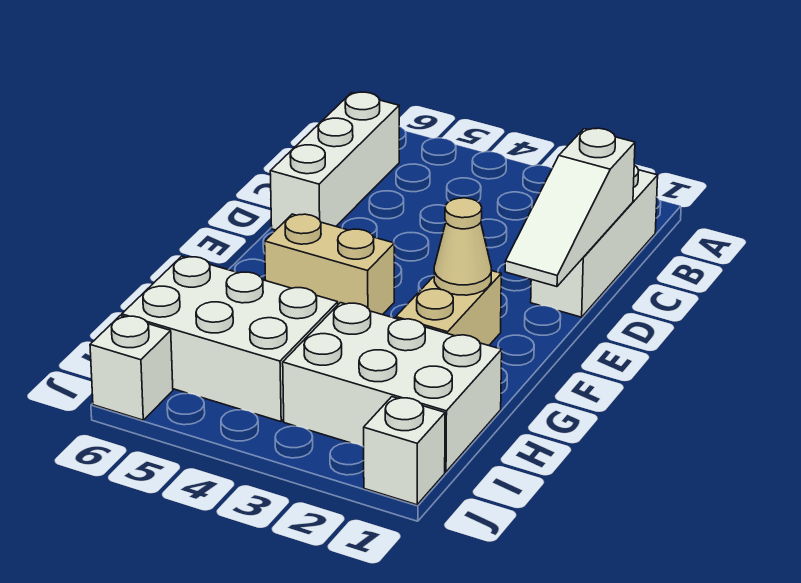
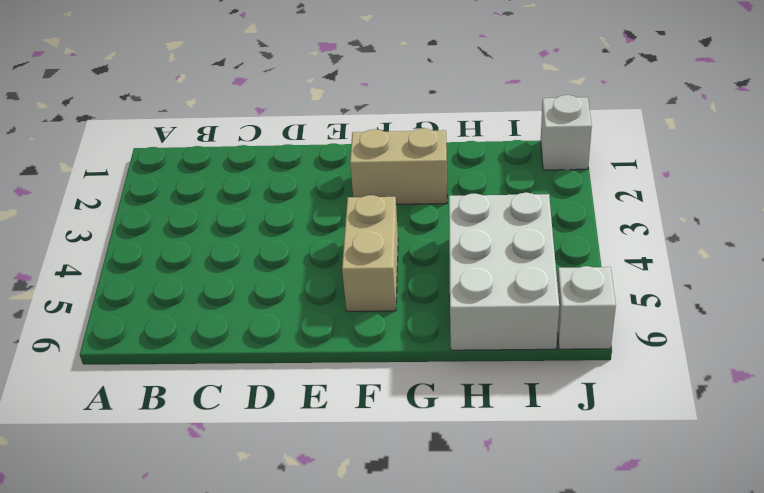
none -> white brick B1:D1 level 1
none -> white brick B6:D6 level 1

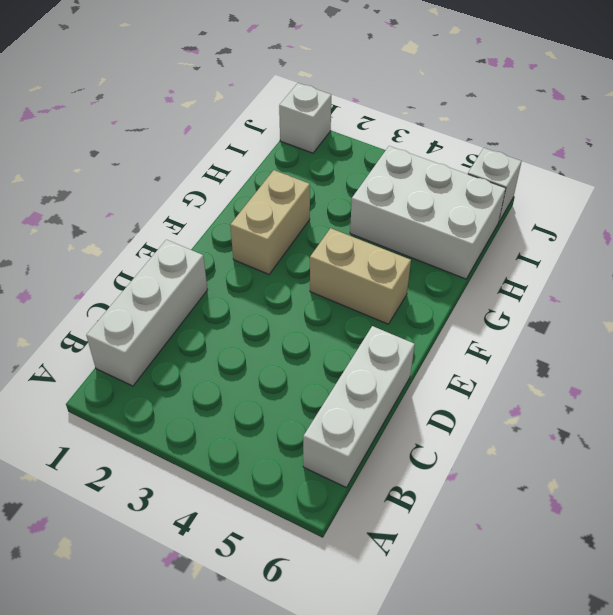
none -> white brick H1:I3 level 1
none -> white slope C1:E1 level 2 top C

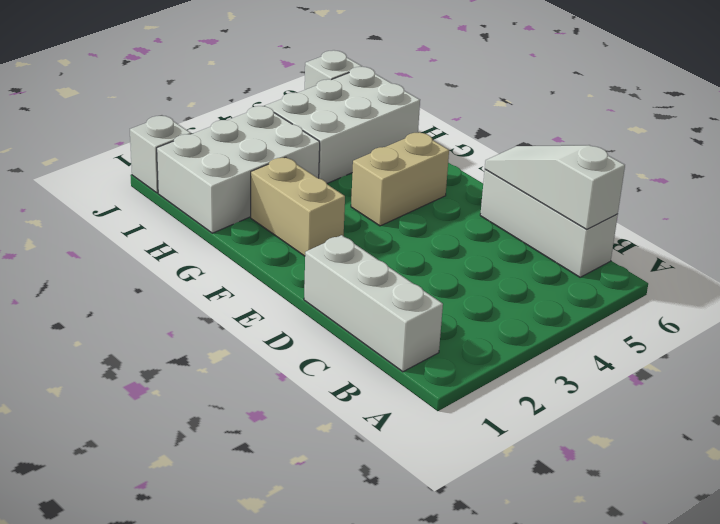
white slope B6:D6 level 2 top B -> white slope C1:E1 level 2 top C
none -> tan cone F2 level 2

